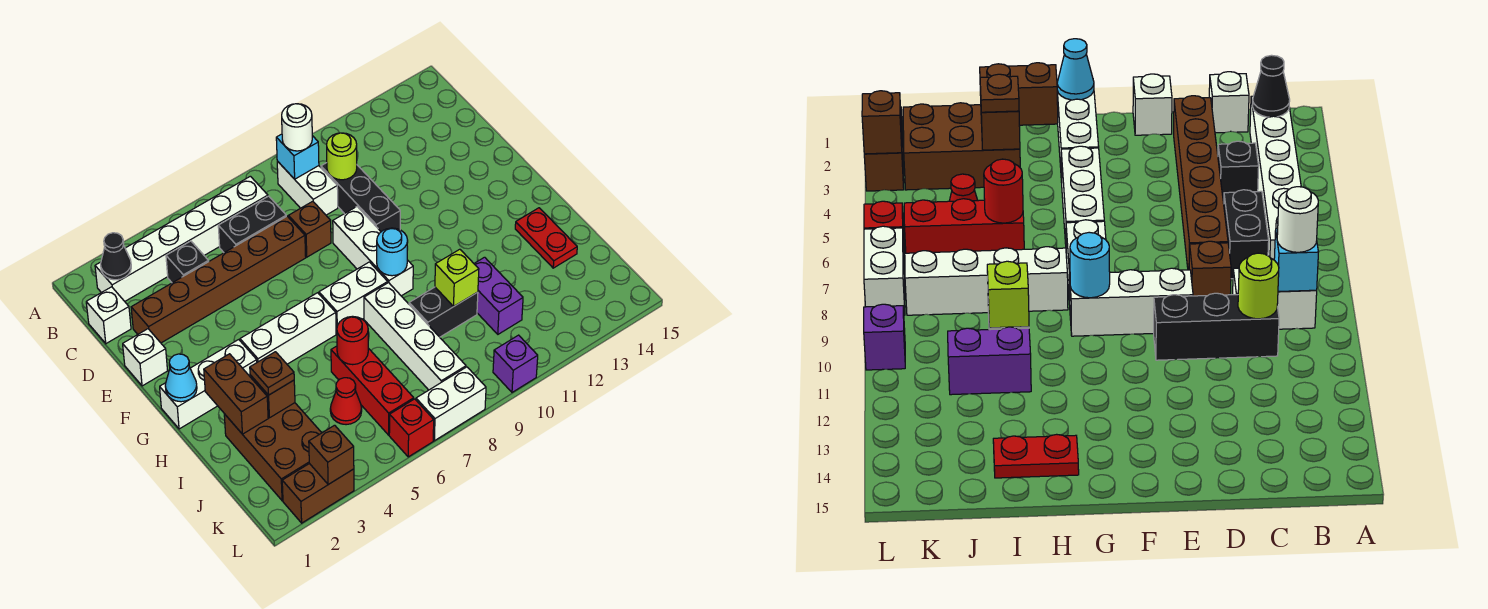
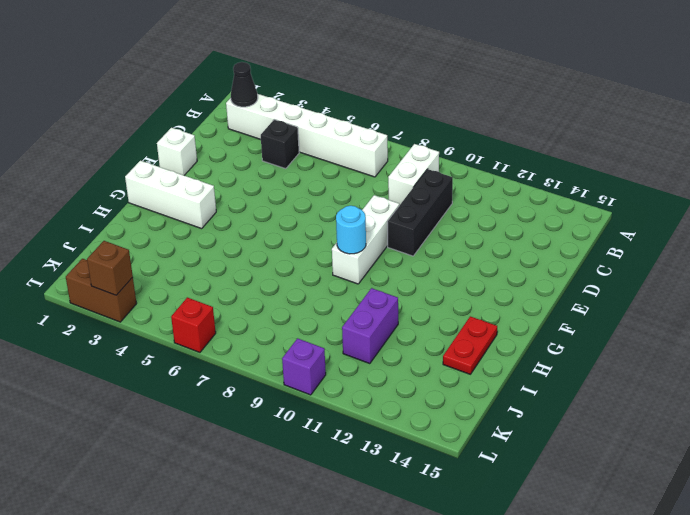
none -> white brick C1 level 1
none -> black brick C6:C7 level 1
none -> brown brick D2:D7 level 1
none -> brown brick D8 level 1

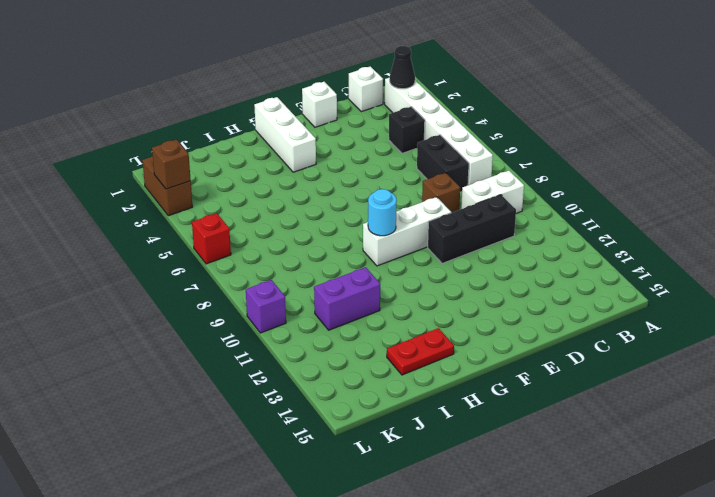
none -> brown brick D2:D7 level 1
none -> white brick G4:G6 level 1
none -> white brick G7:G8 level 1
none -> white brick H8:K8 level 1

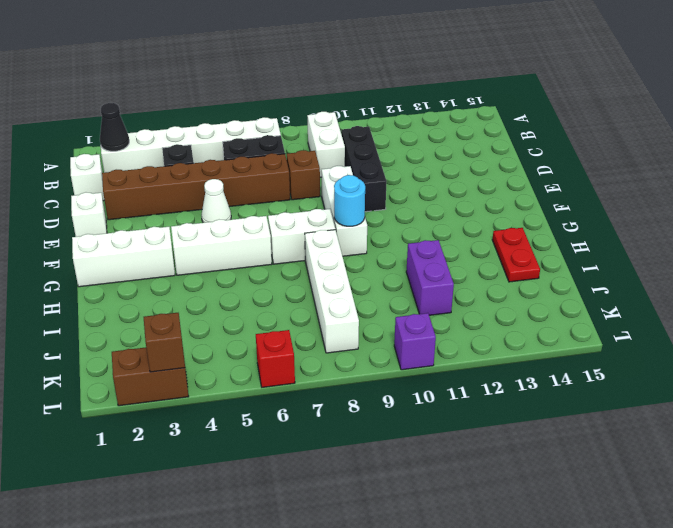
white cone E5 level 1 -> none
none -> brown brick I2:K3 level 1
none -> red brick I6:K6 level 1
none -> black brick I9:I10 level 1
none -> red cone J5 level 1

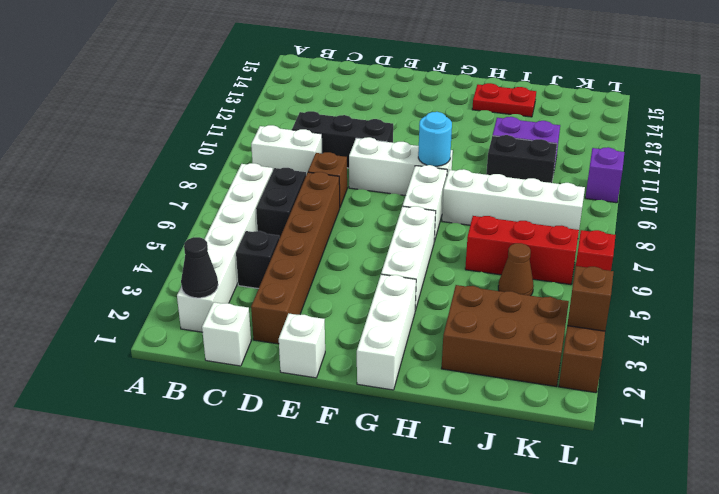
black brick I10:J10 level 1 -> black brick I9:I10 level 1
brown cone J5 level 1 -> red cone J5 level 1
none -> white brick L7:L8 level 1
none -> cyan brick B9 level 2
none -> lime round brick C10 level 2
none -> cyan cone G1 level 2

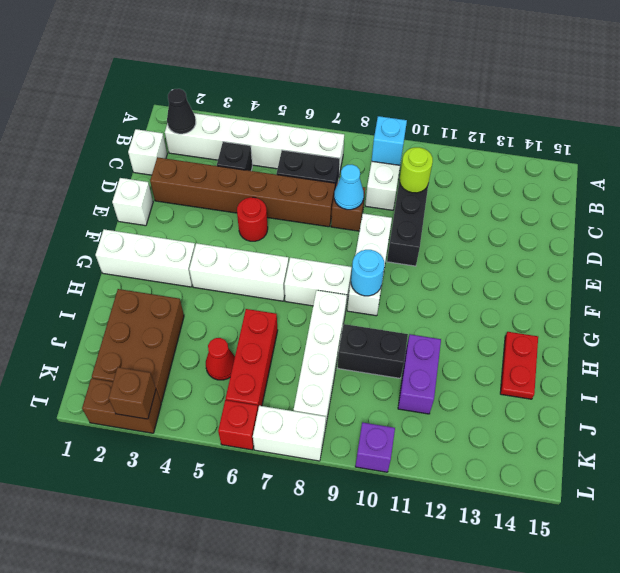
cyan cone D8 level 2 -> cyan cone G1 level 2
red round brick E5 level 1 -> red round brick I6 level 2
none -> brown brick H2:I2 level 2
none -> brown brick I3 level 2
none -> lime brick I10 level 2
none -> white round brick B9 level 3

